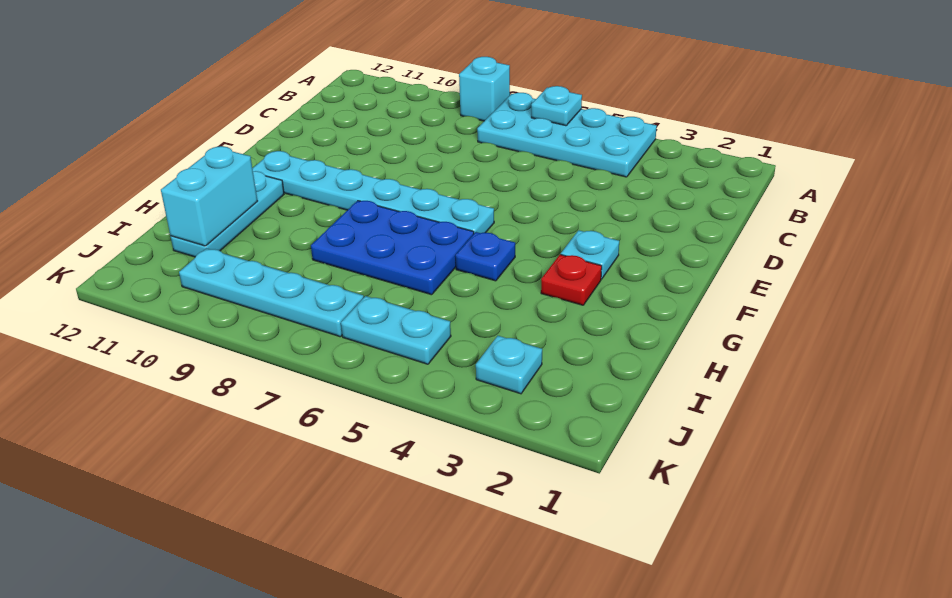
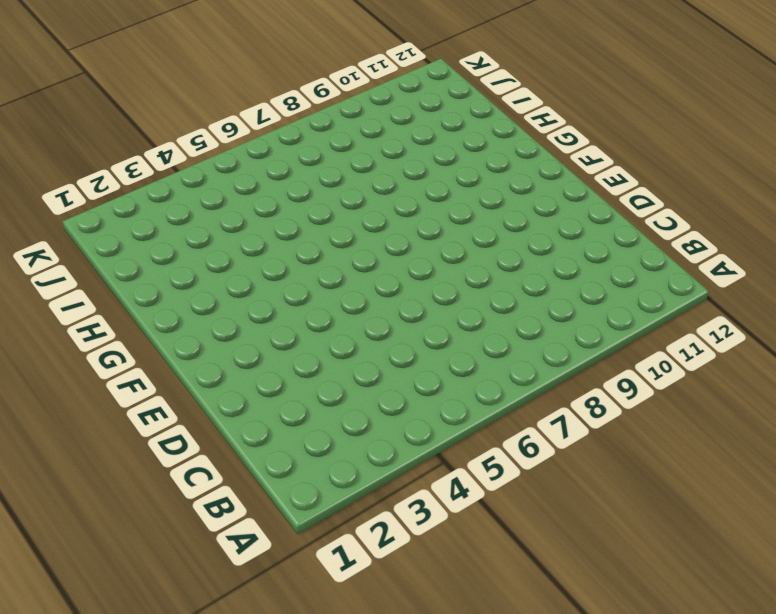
none -> cyan plate A4:B7 level 1
none -> cyan brick A8 level 1
none -> cyan plate F3 level 1

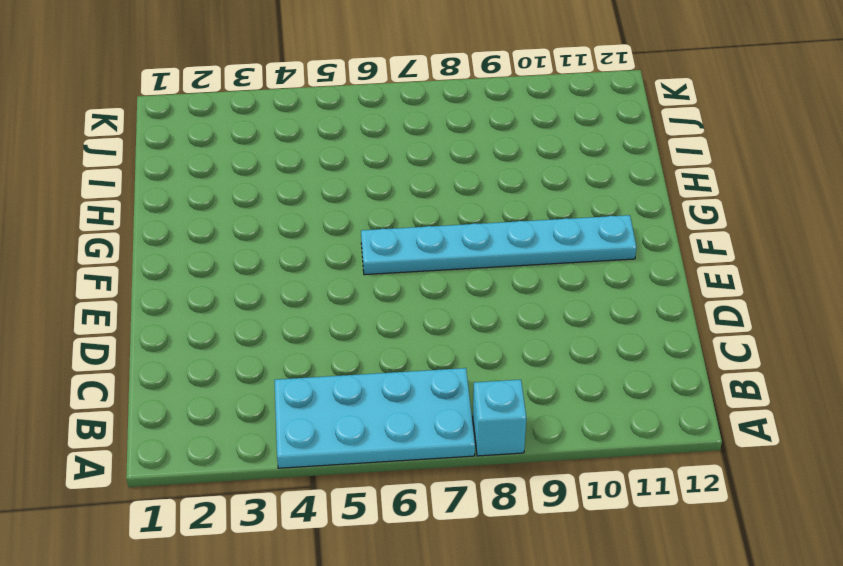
none -> cyan plate F3 level 1
none -> red plate G3 level 1
none -> blue plate G5 level 1

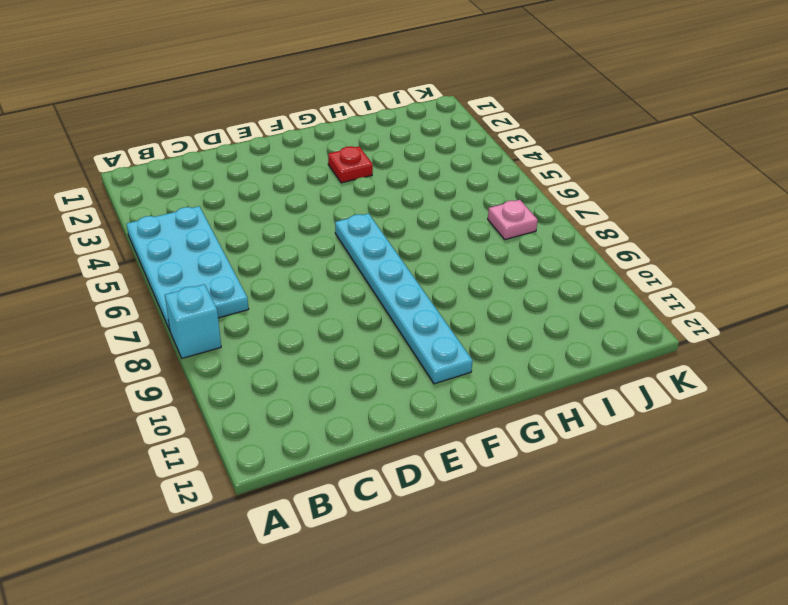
pink plate J7 level 1 -> cyan plate J7:J10 level 1
none -> cyan plate F3 level 1
none -> blue plate G5 level 1
none -> blue plate G6:H8 level 1

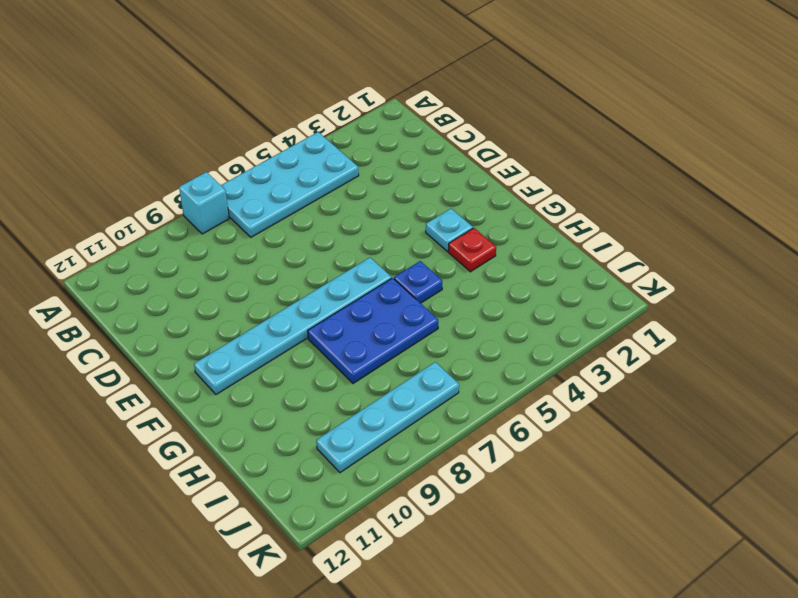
none -> cyan plate G11:I11 level 1
none -> cyan plate J3 level 1
none -> cyan plate J5:J6 level 1

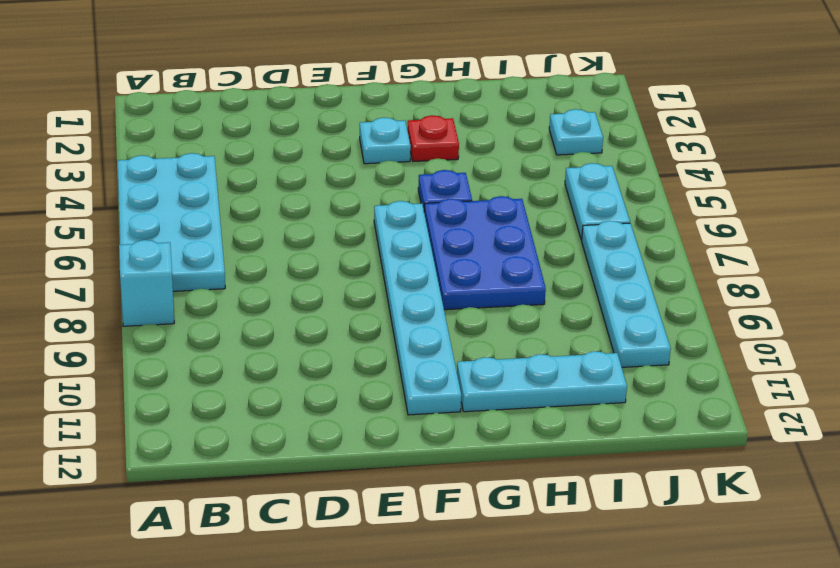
none -> cyan plate A6 level 2
none -> cyan brick H11:I11 level 2

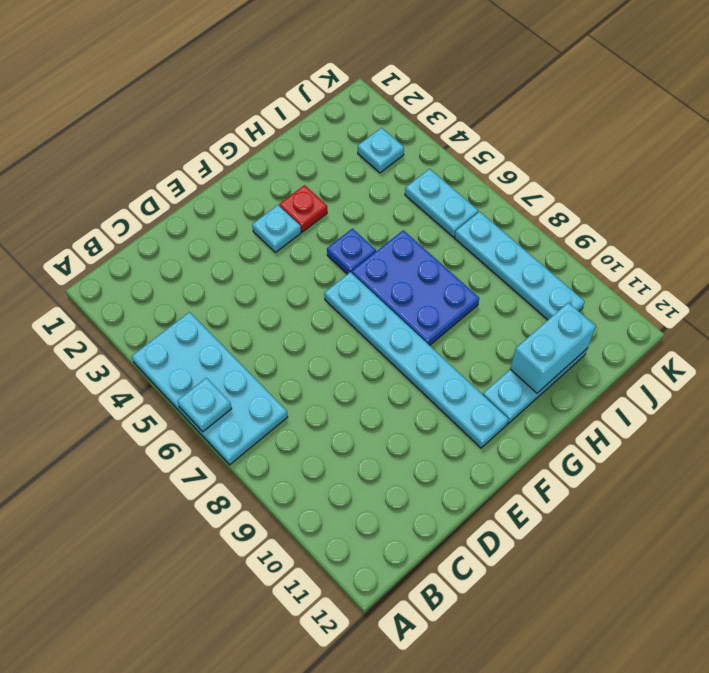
none -> cyan brick A8 level 1

